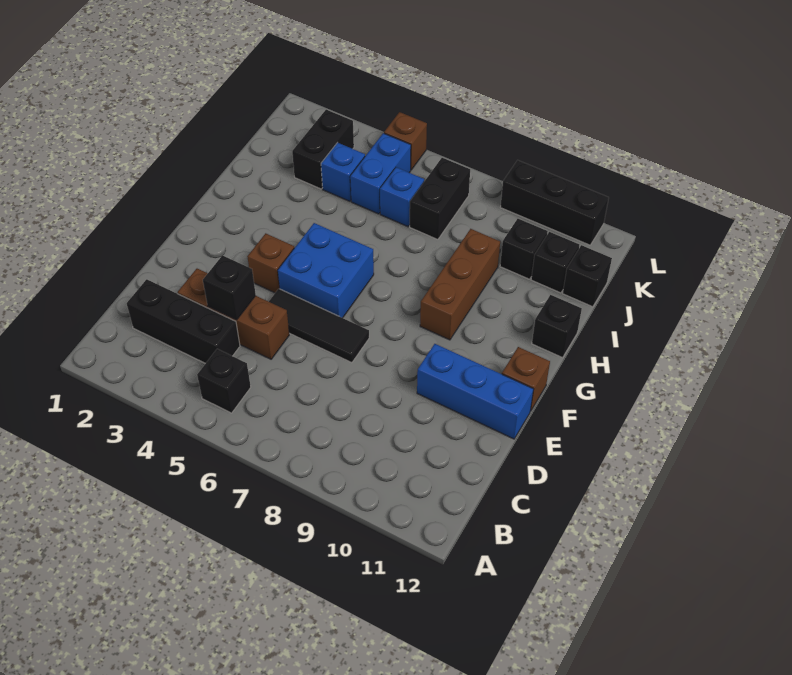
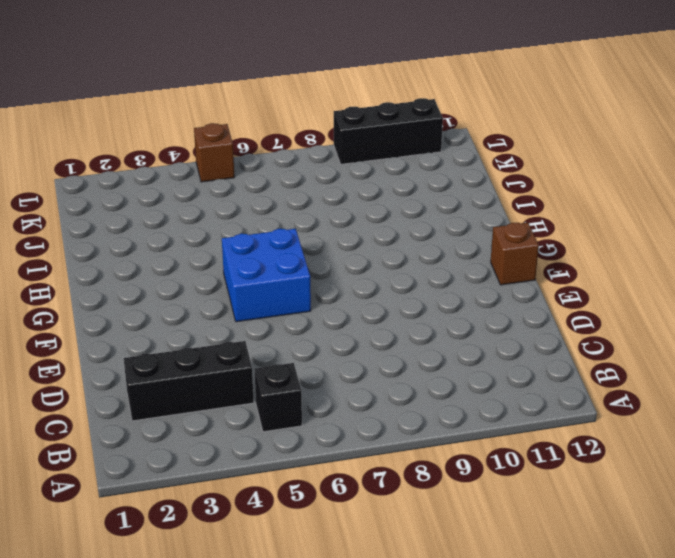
none -> brown brick D3:D5 level 1
none -> black tile E5:E7 level 1
none -> blue brick E10:E12 level 1

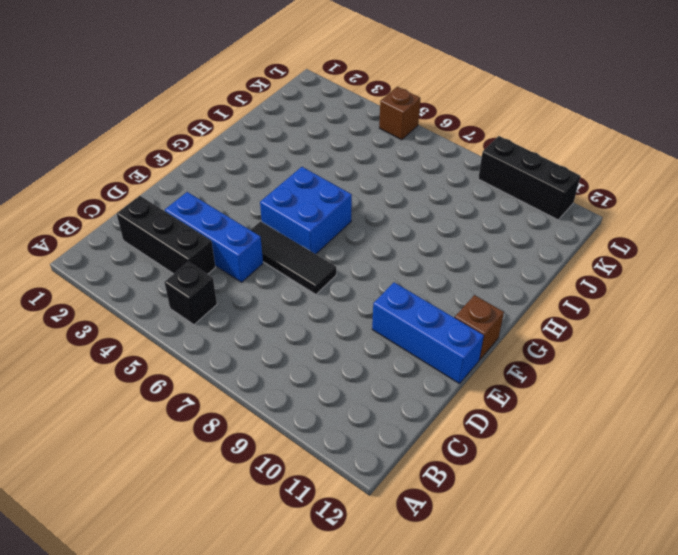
blue brick D3:D5 level 1 -> brown brick D3:D5 level 1
none -> brown brick F4 level 1
none -> brown brick G9:I9 level 1
none -> black brick H12 level 1

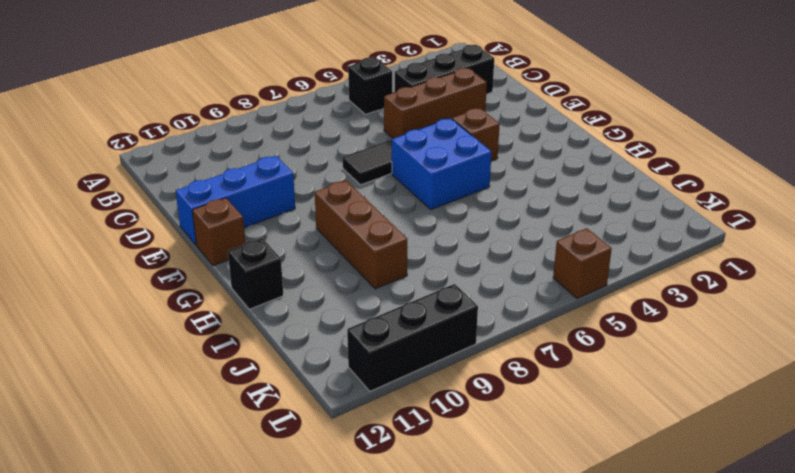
none -> black brick J3:K3 level 1
none -> blue brick J4 level 1
none -> blue brick J5:K5 level 1

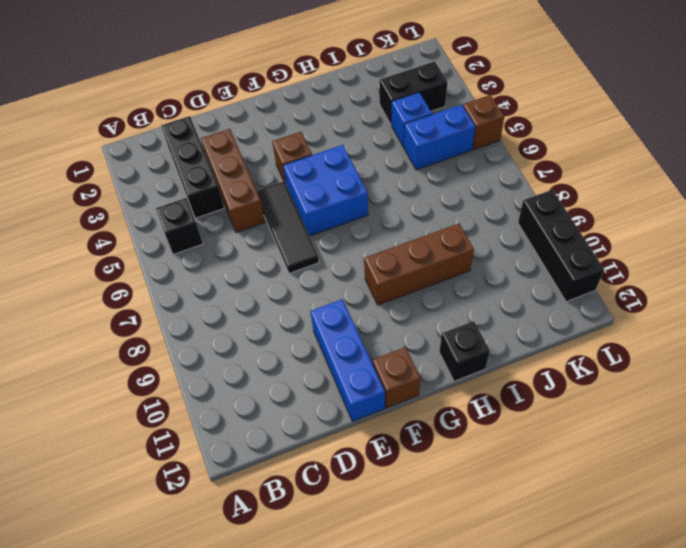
none -> blue brick J6 level 1
none -> black brick J7:K7 level 1
none -> black brick J10 level 1

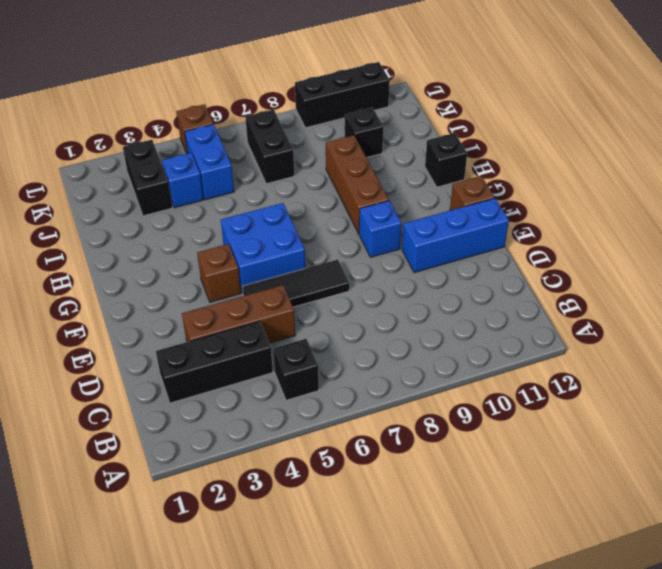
blue brick F9 level 1 -> blue brick J6 level 1
none -> black brick J11 level 1
none -> black brick J12 level 1
none -> black brick D4 level 2

